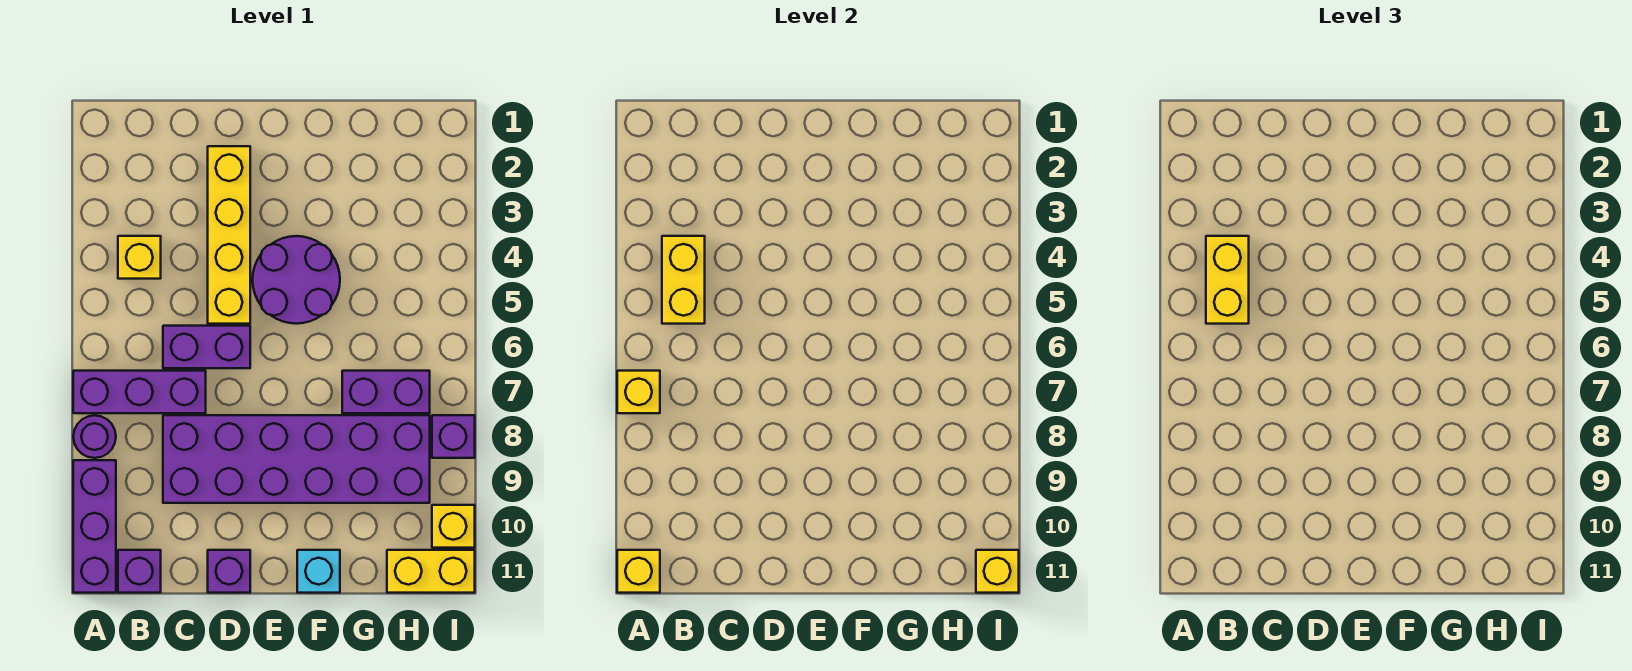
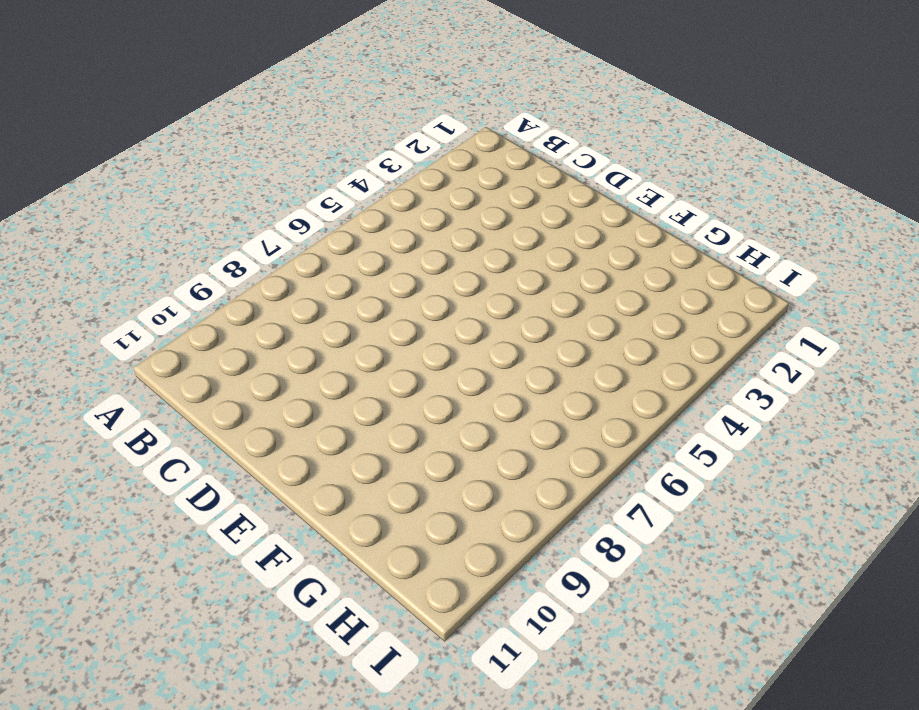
none -> purple brick A7:C7 level 1
none -> purple round brick A8 level 1
none -> purple brick A9:A11 level 1

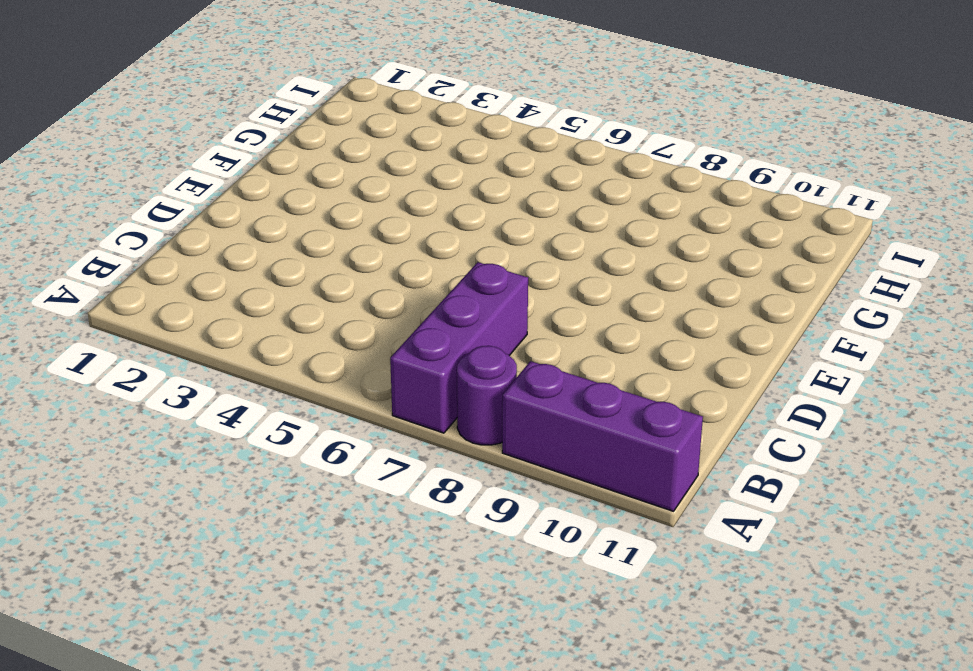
none -> yellow brick B4 level 1
none -> purple brick B11 level 1
none -> purple brick C6:D6 level 1

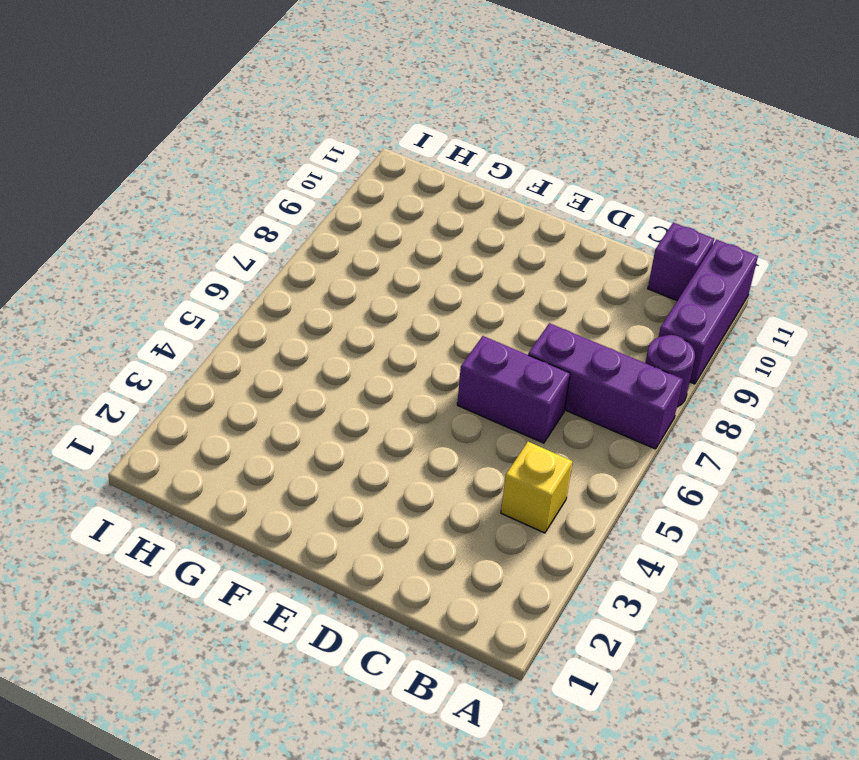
none -> purple brick C8:H9 level 1
none -> yellow brick D2:D5 level 1
none -> purple brick D11 level 1

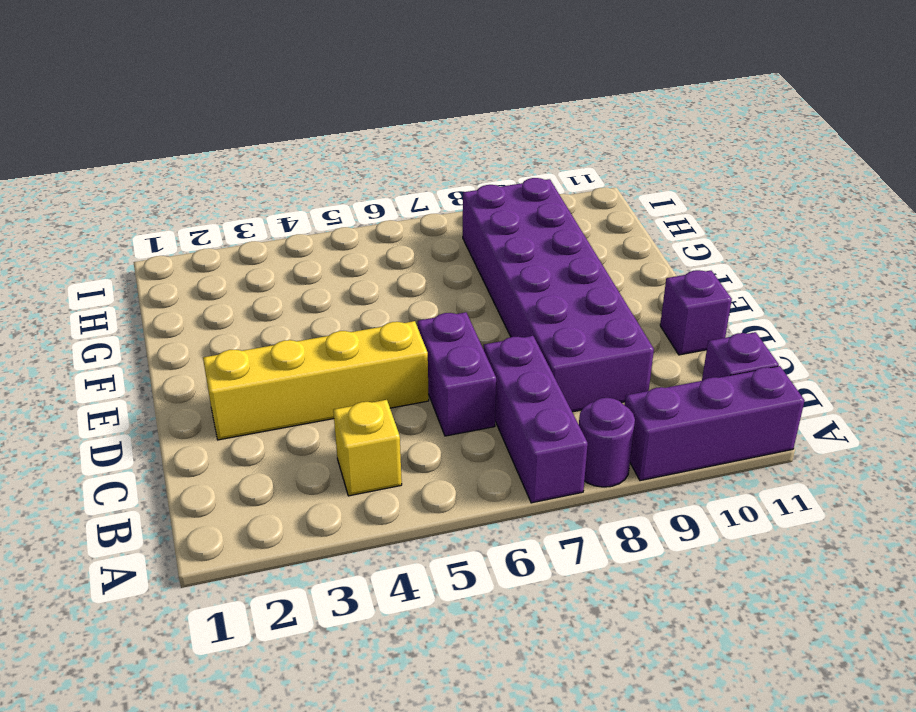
none -> purple round brick E4:F5 level 1
none -> cyan brick F11 level 1
none -> purple brick G7:H7 level 1

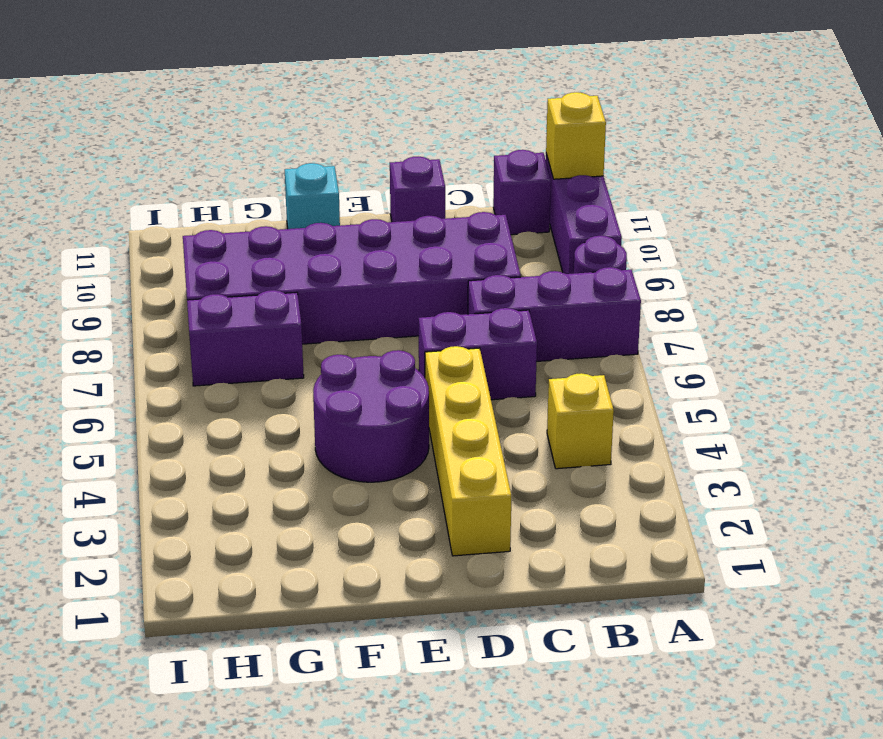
none -> yellow brick H11:I11 level 1
none -> purple brick I8 level 1
none -> yellow brick I10 level 1

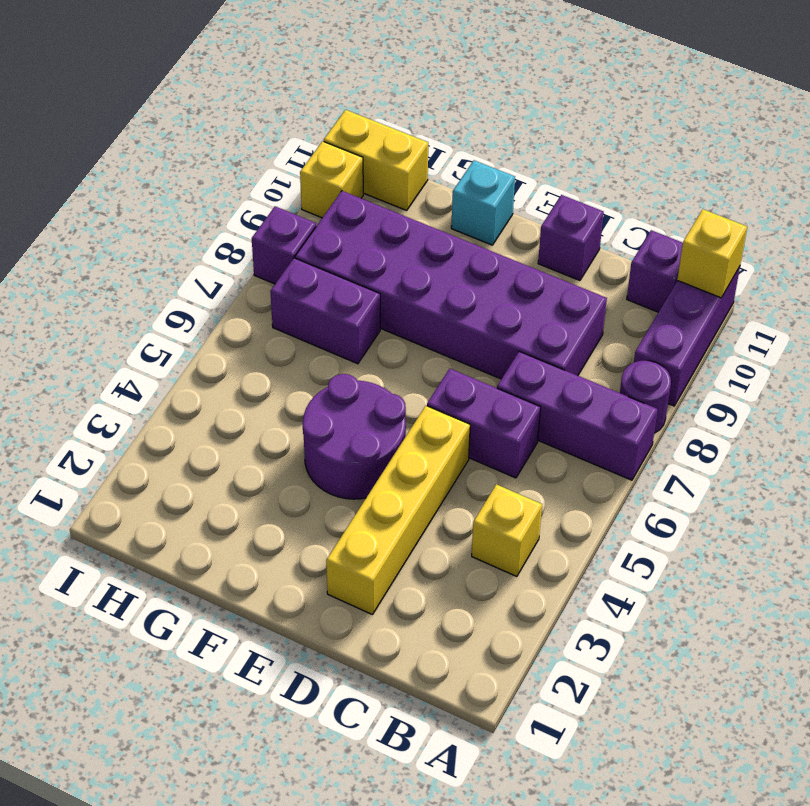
none -> yellow brick A7 level 2
none -> yellow brick B4:B5 level 2
none -> yellow brick I11 level 2

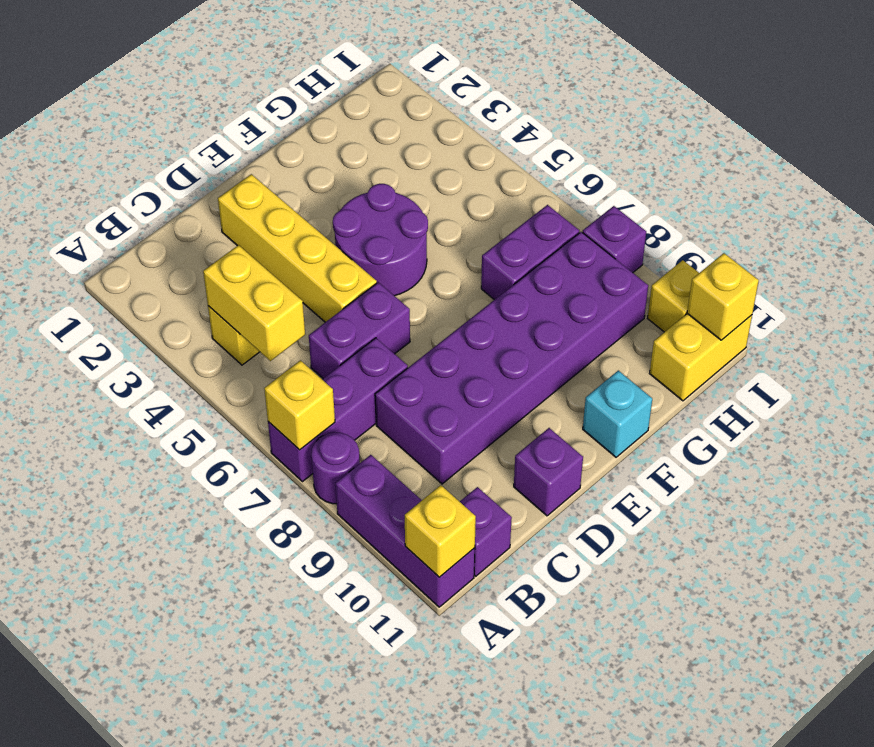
none -> yellow brick B4:B5 level 3

